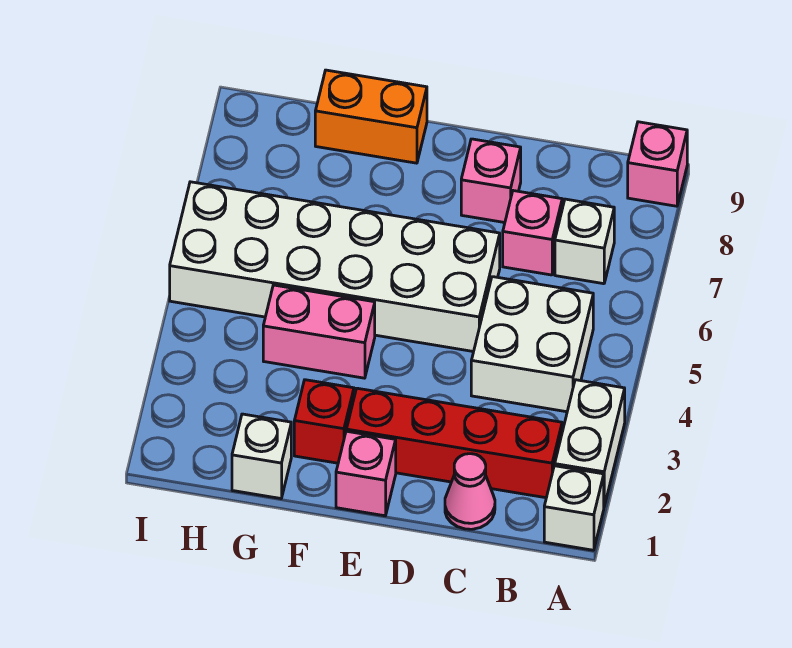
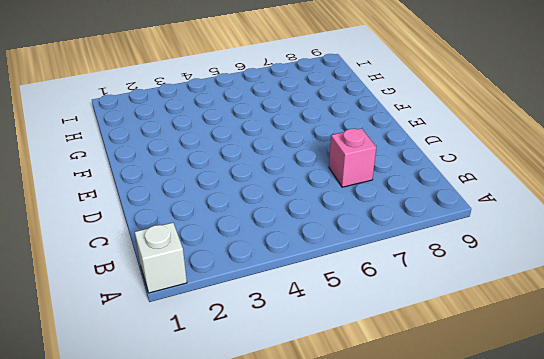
none -> white brick A2:A3 level 1
none -> pink brick A9 level 1
none -> red brick B2:E2 level 1

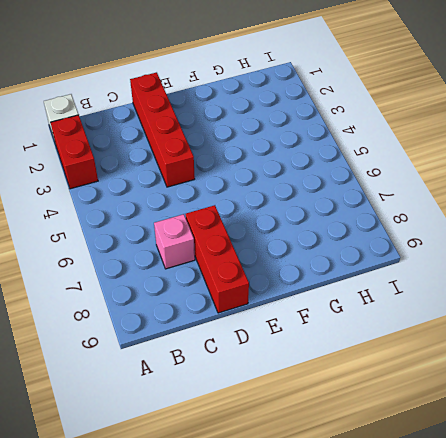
red brick A2:A3 level 1 -> white brick A2:A3 level 1
red brick D1:D4 level 1 -> red brick B2:E2 level 1
red brick D7:D9 level 1 -> pink brick D8 level 1
none -> pink brick A9 level 1
none -> white brick B4:C5 level 1
none -> white brick B7 level 1

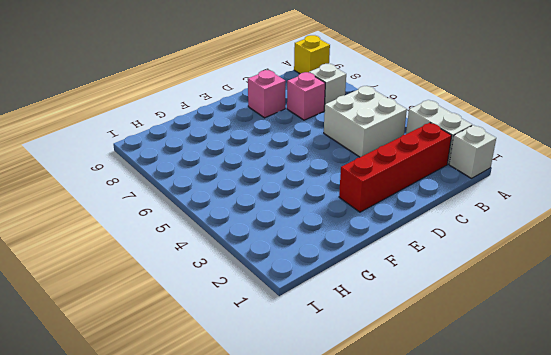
yellow brick A9 level 1 -> pink brick A9 level 1
none -> pink cone C1 level 1
none -> white brick D5:I6 level 1
none -> pink brick E1 level 1

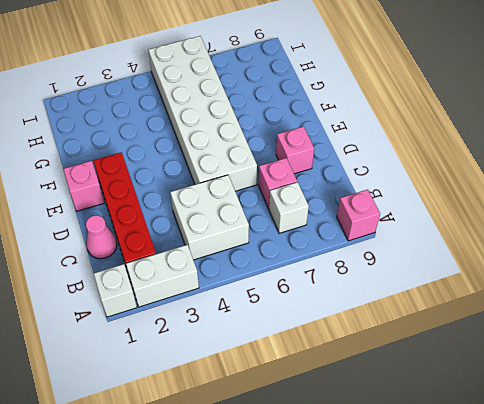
none -> red brick F2 level 1
none -> pink brick F4:G4 level 1
none -> orange brick F9:G9 level 1

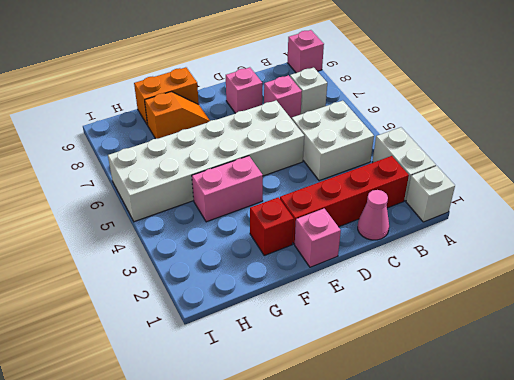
orange slope F8:G8 level 1 top G -> none
none -> white brick G1 level 1

